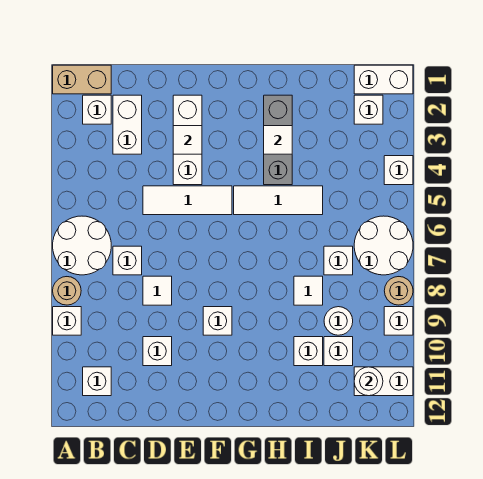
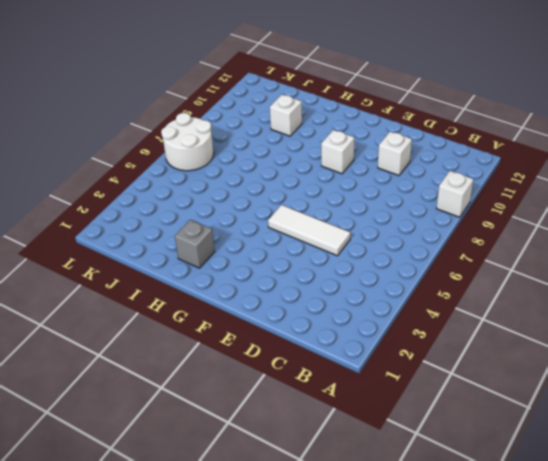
grey brick H2 level 1 -> grey brick H2:H4 level 1
none -> tan brick A1:B1 level 1
none -> white round brick A6:B7 level 1
none -> tan round brick A8 level 1
none -> white brick B2 level 1

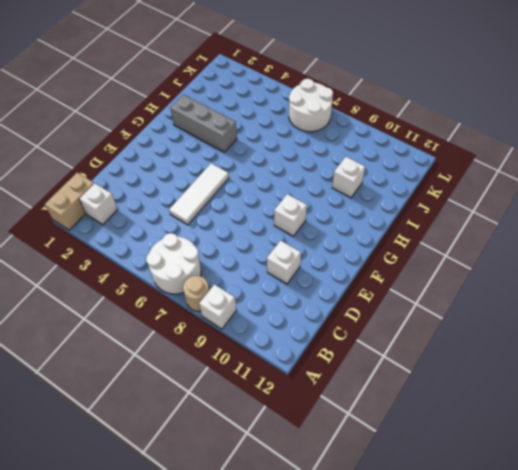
none -> white brick B11 level 1
none -> white brick C2:C3 level 1
none -> white brick C7 level 1
none -> white tile D8 level 1

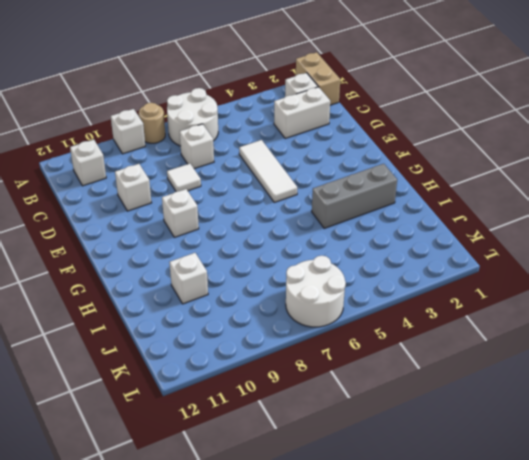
none -> white brick E2:E4 level 1
none -> white tile G5:I5 level 1
none -> white tile I8 level 1
none -> white brick J7 level 1

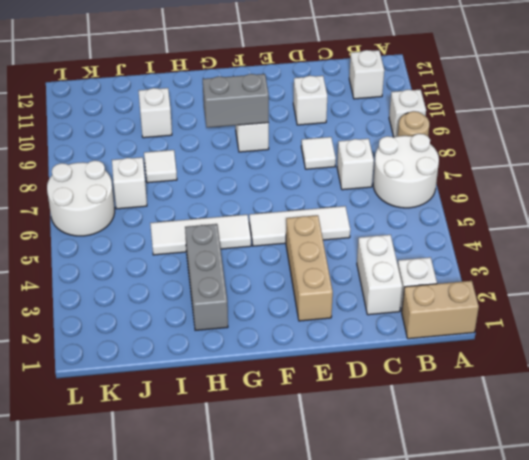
tan brick E2:E4 level 1 -> white brick E2:E4 level 1
grey brick F9:G9 level 2 -> none
none -> white round brick J9 level 1
none -> white brick J10 level 1
none -> white brick K1:L1 level 1
none -> white brick K2 level 1

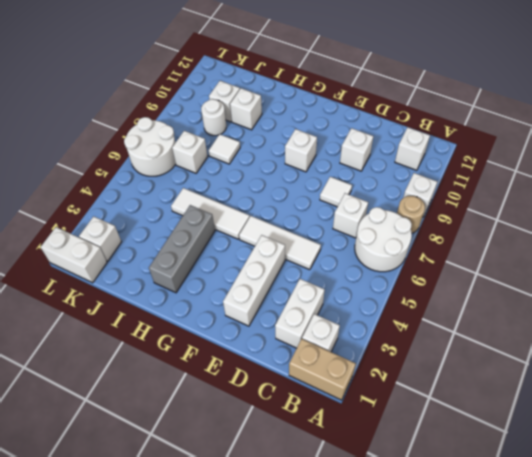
none -> white brick K11:L11 level 1
none -> white brick L4 level 1
none -> tan round brick L8 level 1
none -> white brick L9 level 1

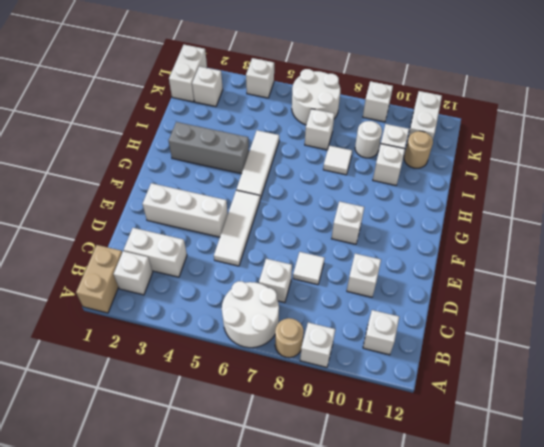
tan round brick J11 level 1 -> tan round brick L8 level 1
none -> white tile E3 level 2
none -> white tile H3 level 2
none -> white round brick K11 level 2

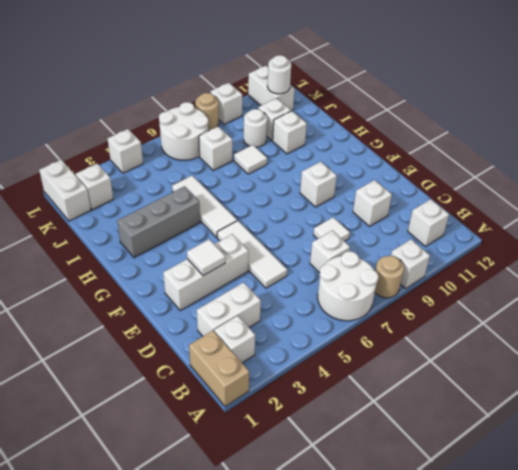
none -> white tile H3 level 2

